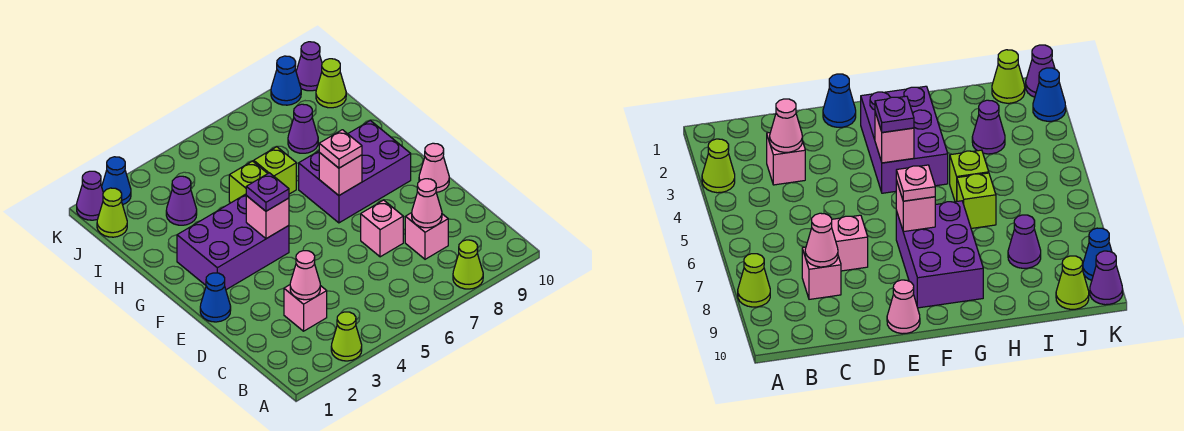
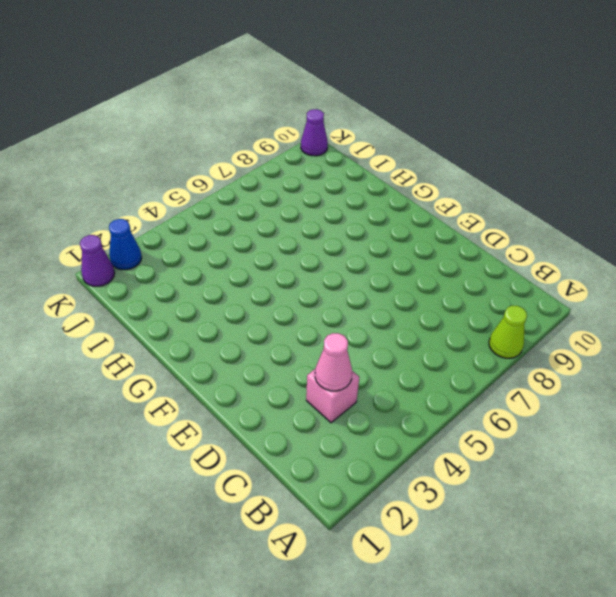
none -> lime cone A3 level 1
none -> pink brick C8 level 1
none -> pink brick D7 level 1

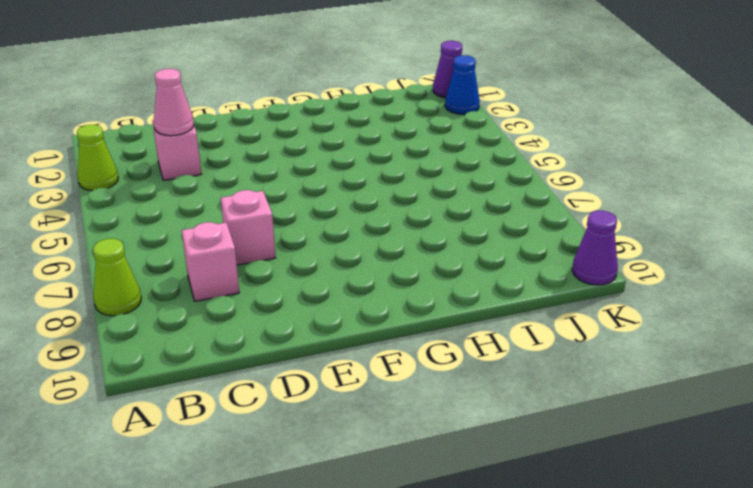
none -> blue cone E1 level 1
none -> pink cone E10 level 1
none -> purple brick F2:G4 level 1

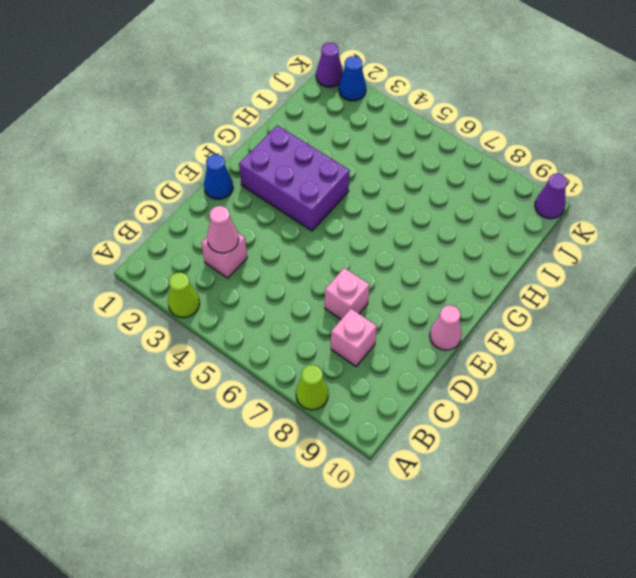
none -> purple brick F7:G9 level 1
none -> lime brick H5 level 1
none -> lime brick H6 level 1

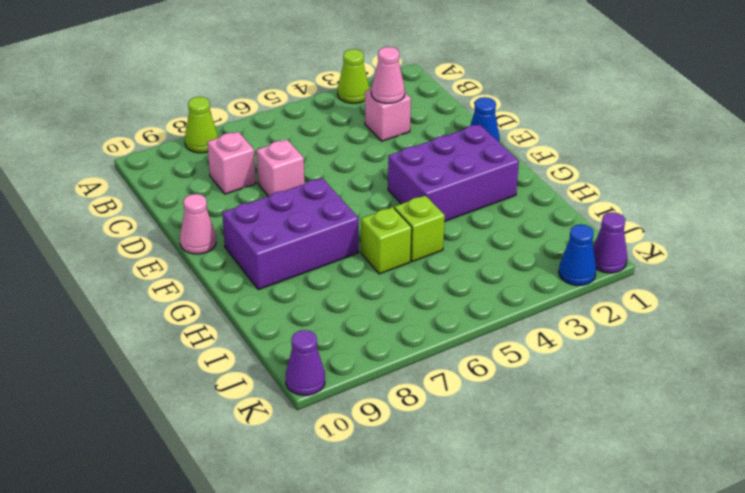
none -> purple cone I3 level 1
none -> purple cone I8 level 1
none -> lime cone J1 level 1

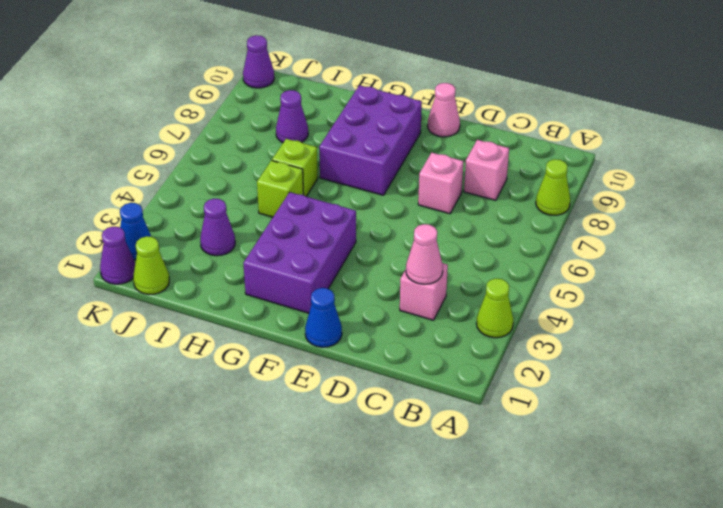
none -> lime cone J10 level 1
none -> blue cone K9 level 1
none -> pink cone C8 level 2

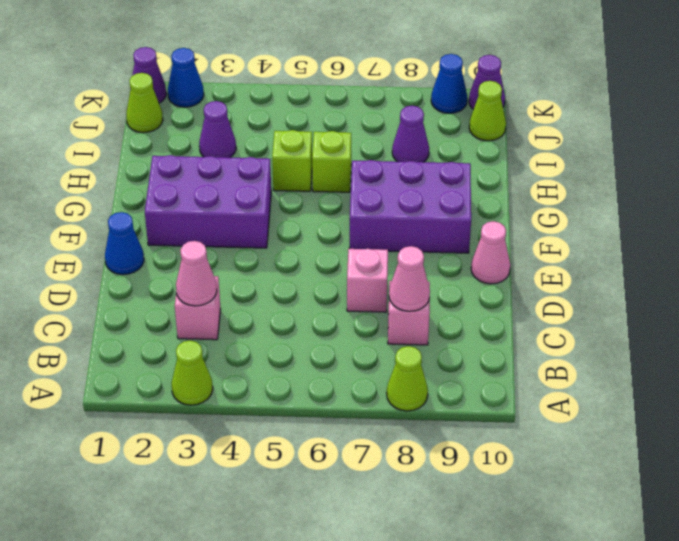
none -> pink brick F4 level 2
none -> pink brick F7 level 2
none -> purple plate F4 level 3

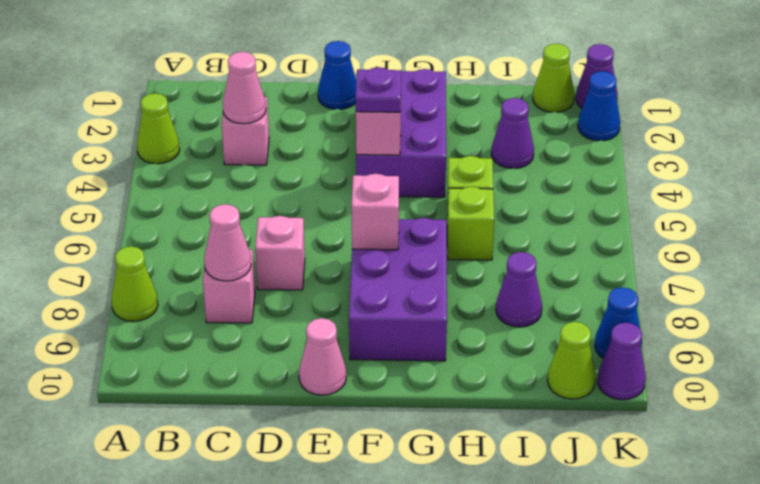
none -> pink plate F7 level 3

